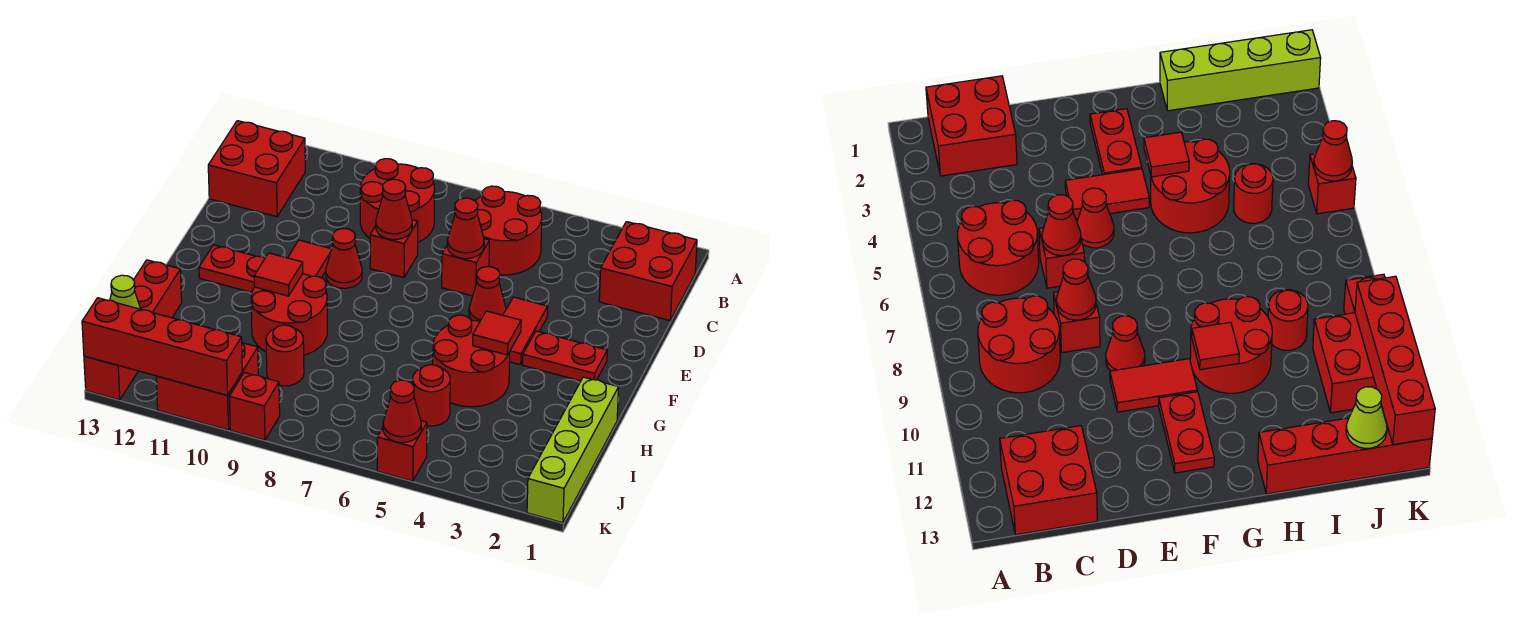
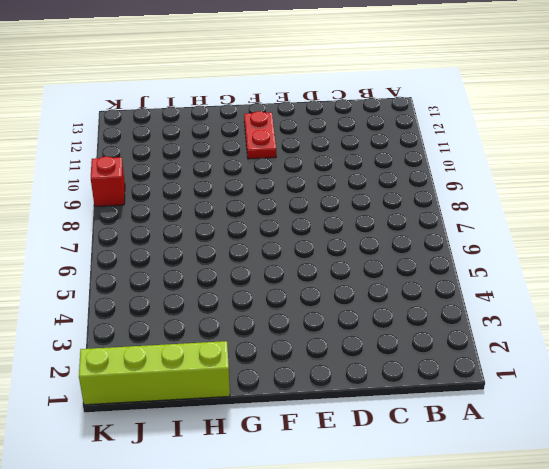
none -> red brick B1:C2 level 1
none -> red round brick B5:C6 level 1
none -> red round brick B8:C9 level 1

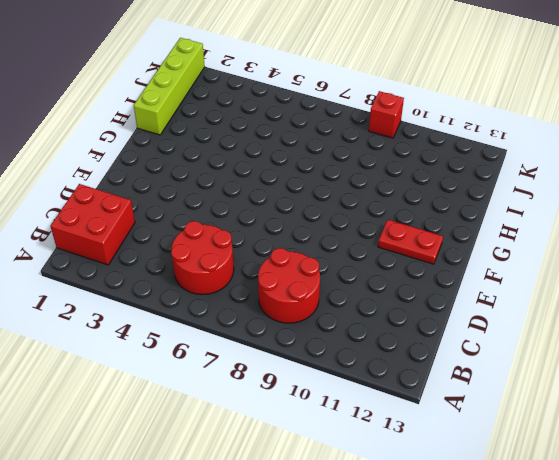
none -> red brick B12:C13 level 1
none -> red brick D6 level 1
none -> red brick D8 level 1

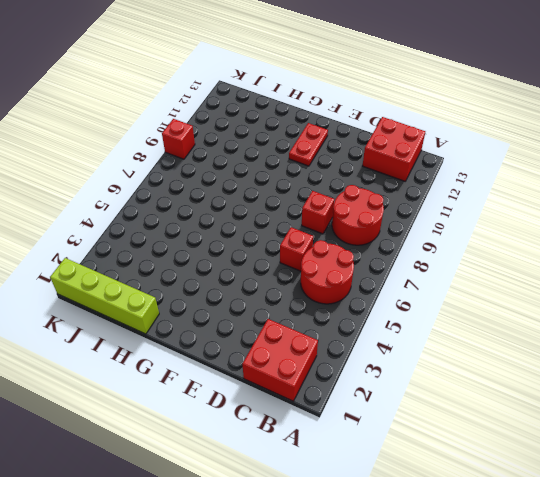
none -> red tile E4:F4 level 1
none -> red cone E5 level 1
none -> red cone E9 level 1

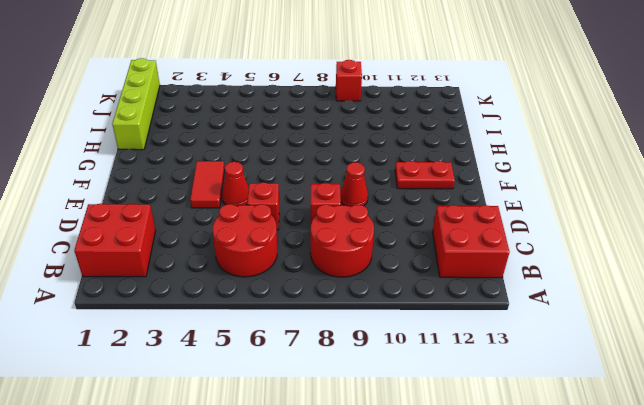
none -> red tile E10:F10 level 1
none -> red plate F2:F3 level 1
none -> red round brick G4:H5 level 1

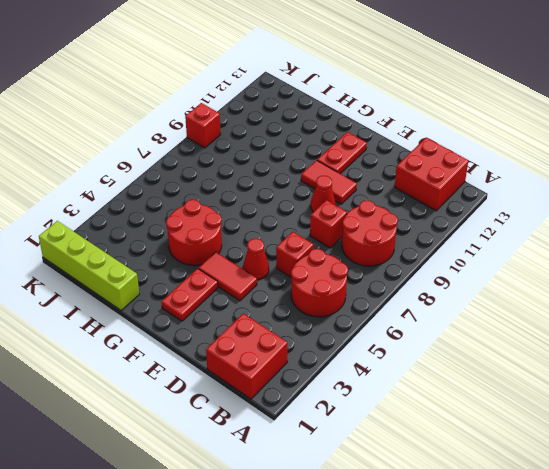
none -> red round brick G9:H10 level 1
none -> red brick H13:K13 level 1
none -> red round brick I5 level 1

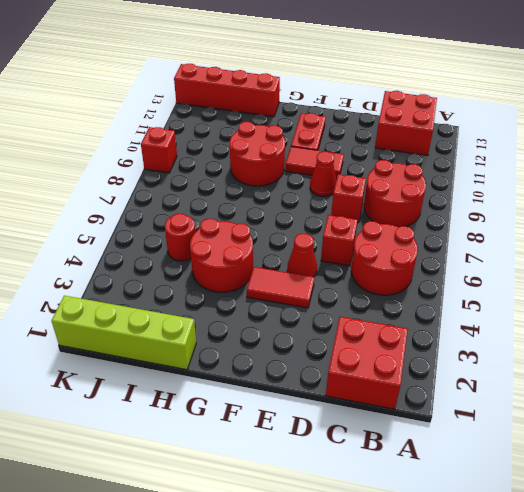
none -> red plate F2:F3 level 1
none -> red round brick I9 level 1
none -> red brick J10:K11 level 1

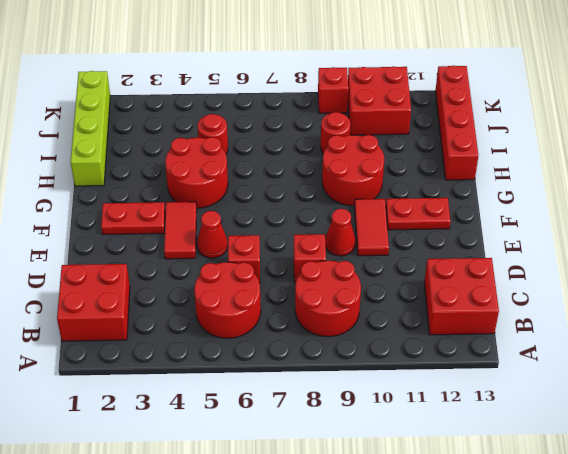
none -> red brick K5 level 1
none -> red cone D6 level 2
none -> red cone D8 level 2

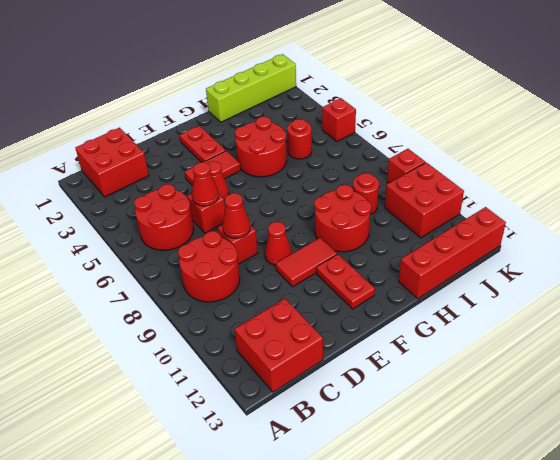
none -> red tile G4 level 2
none -> red tile G10 level 2
none -> lime cone J13 level 2

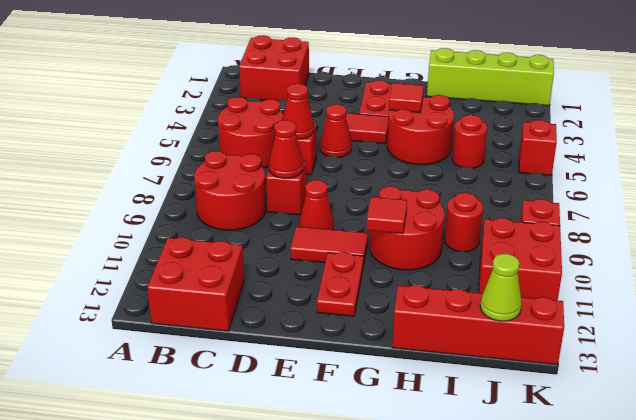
none -> red cone K5 level 2
none -> red brick K10:K13 level 2

